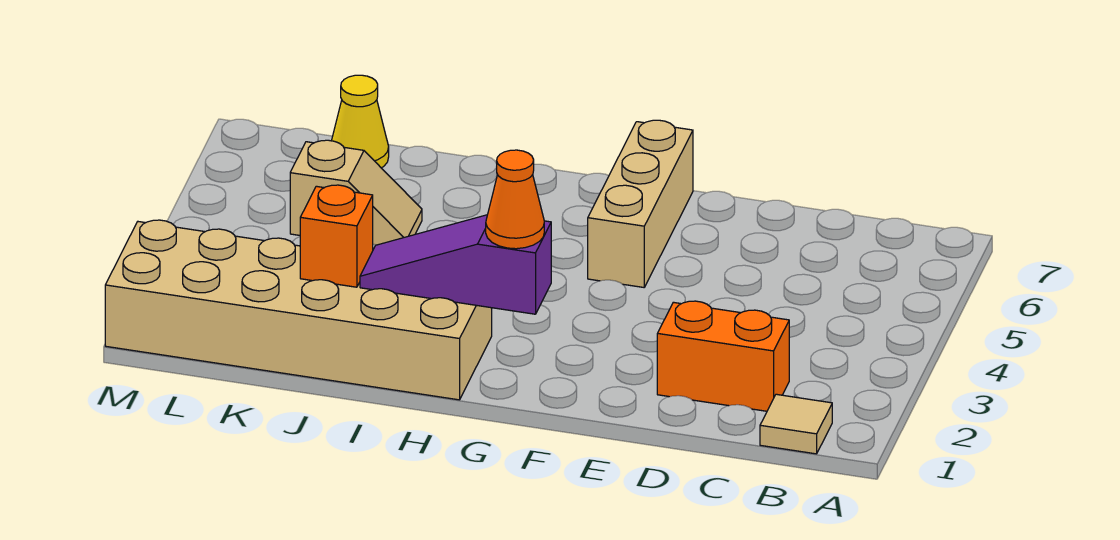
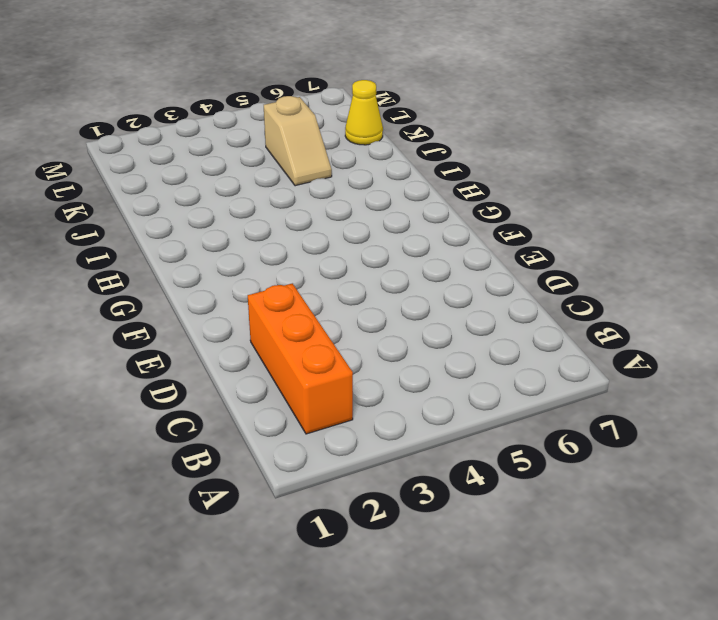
orange brick B2:D2 level 1 -> orange brick C2:D2 level 1
none -> tan tile B1 level 1
none -> tan brick F5:F7 level 1

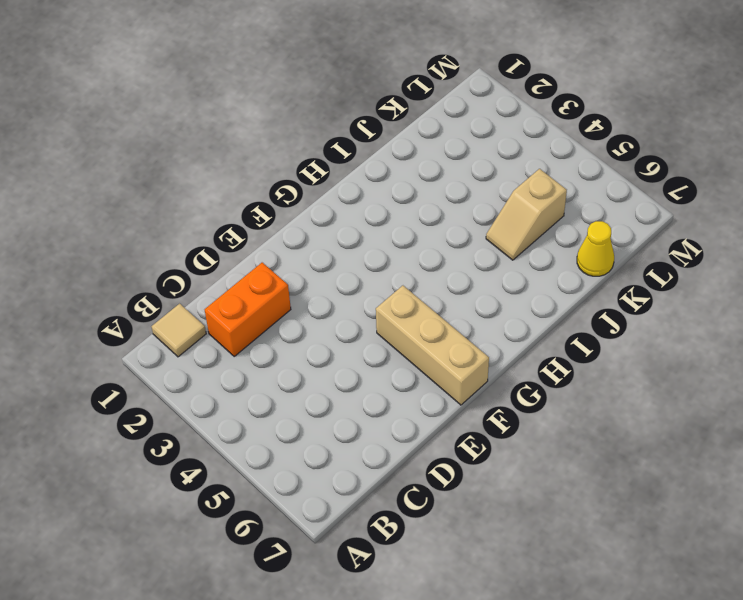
none -> tan brick H1:M2 level 1
none -> purple slope G2:I2 level 2 top G

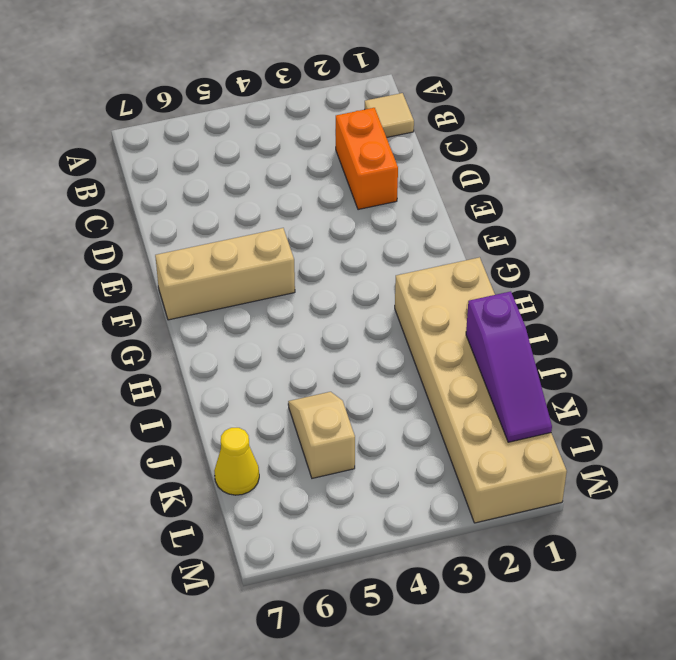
purple slope J1:L1 level 2 top J -> purple slope G2:I2 level 2 top G
none -> orange brick J2 level 2
none -> orange cone G2 level 3

